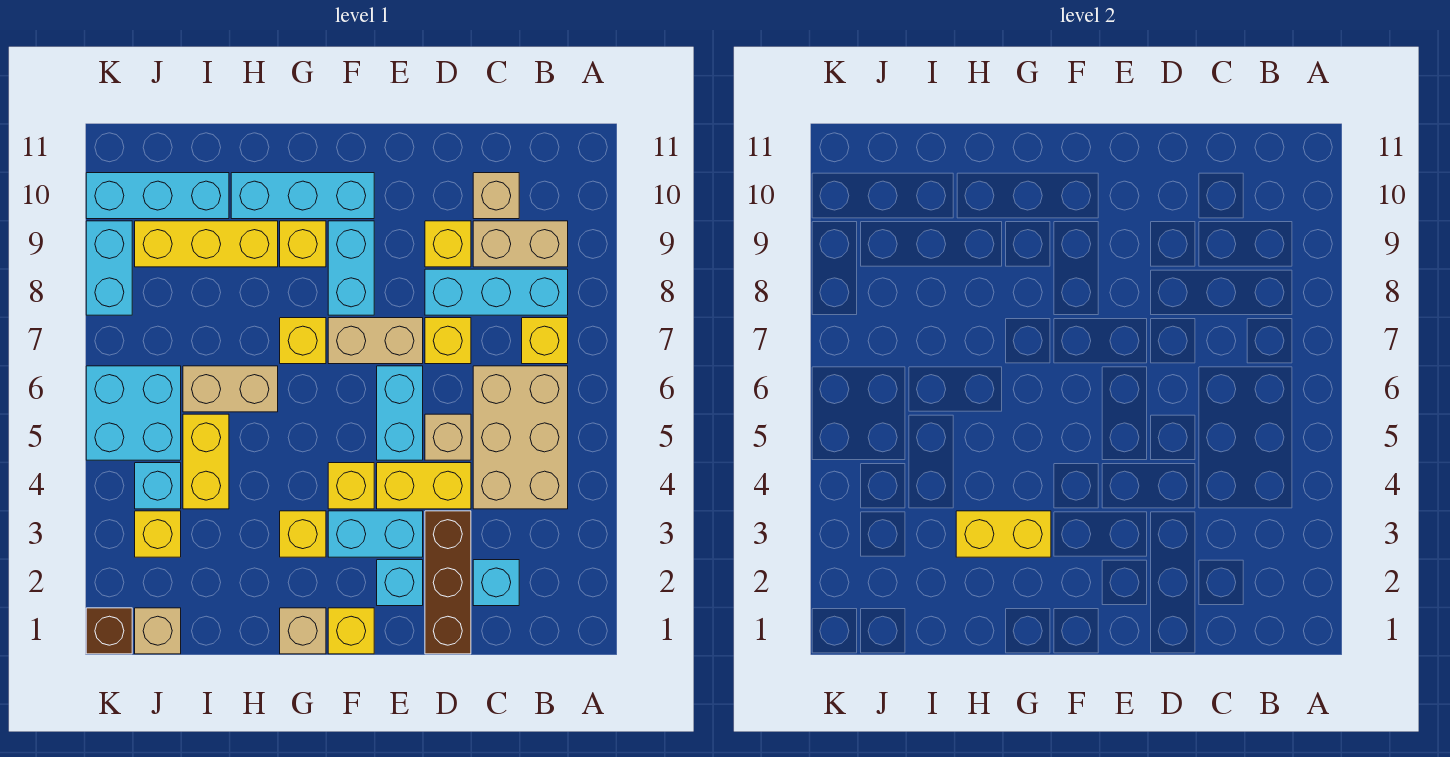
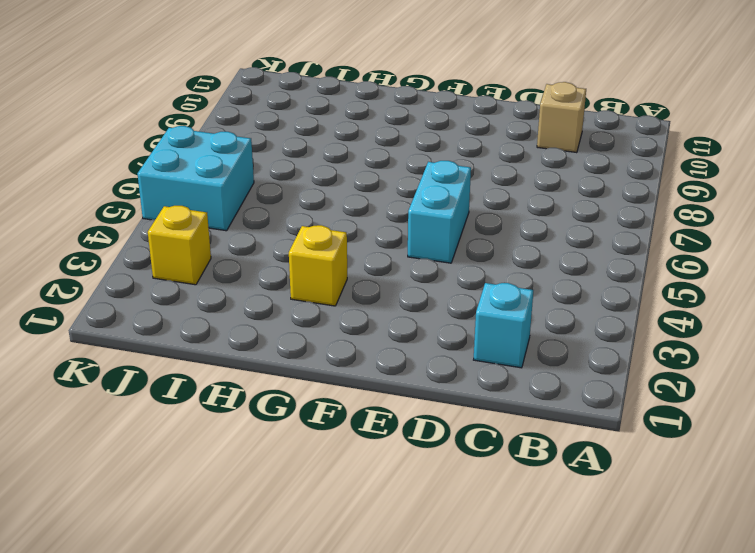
none -> tan brick B4:C6 level 1
none -> yellow brick B7 level 1
none -> cyan brick B8:D8 level 1
none -> tan brick B9:C9 level 1

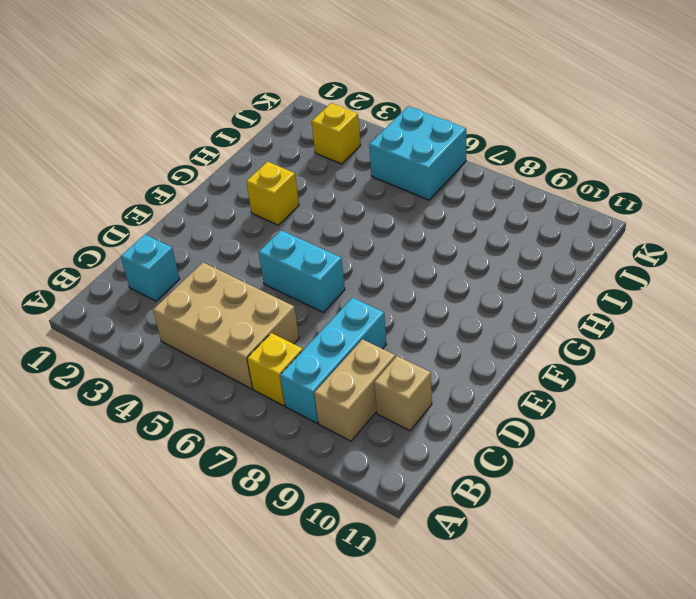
none -> brown brick D1:D3 level 1
none -> yellow brick D4:E4 level 1
none -> tan brick D5 level 1
none -> yellow brick D7 level 1

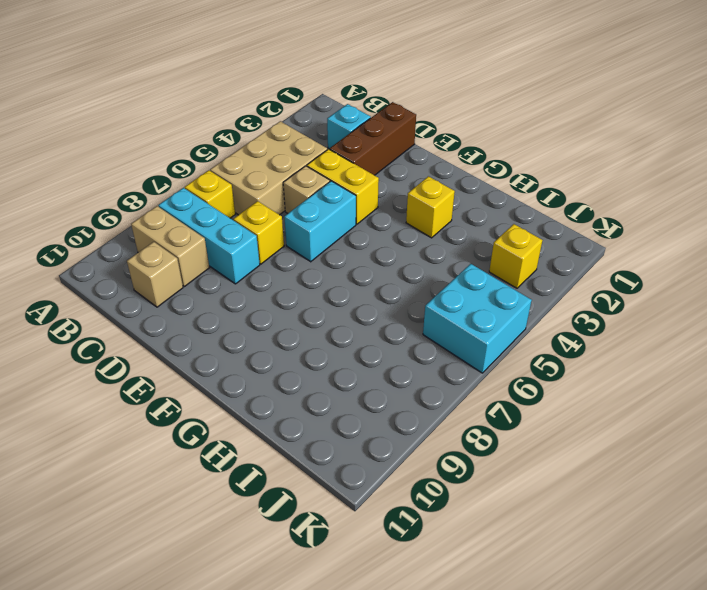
none -> yellow brick D9 level 1
none -> cyan brick E2 level 1
none -> cyan brick E3:F3 level 1
none -> tan brick E7:F7 level 1

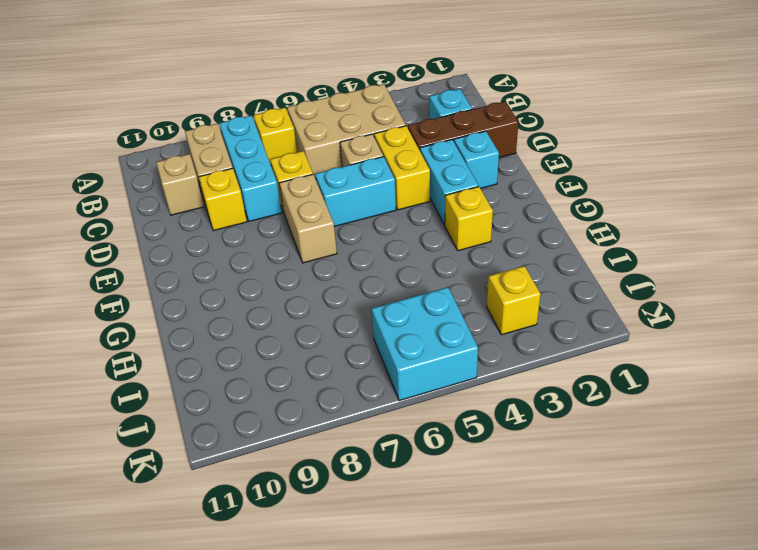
none -> yellow brick F1 level 1
none -> yellow brick F4 level 1
none -> cyan brick F8:F9 level 1
none -> cyan brick F10:H10 level 1

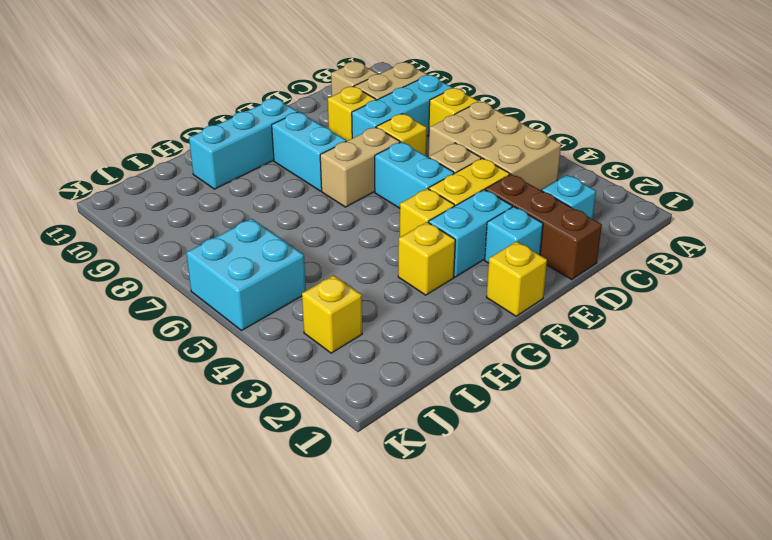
none -> tan brick G1 level 1
none -> yellow brick G7 level 1
none -> yellow brick G9 level 1
none -> tan brick H6:I6 level 1

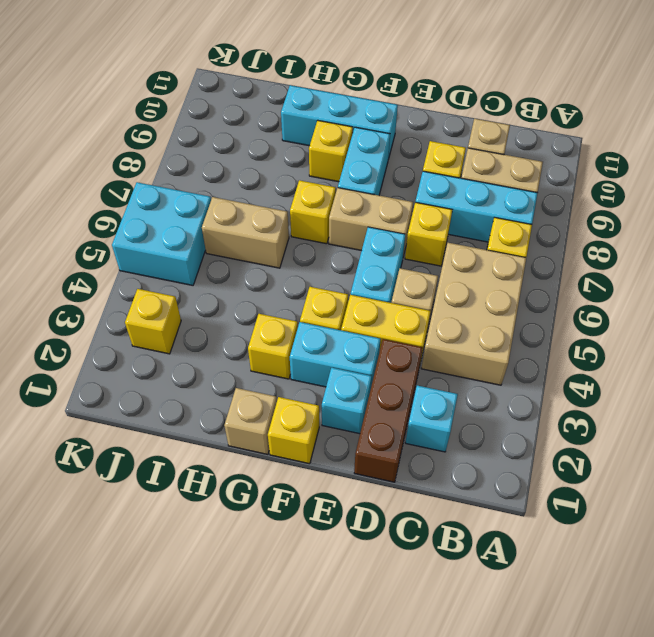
none -> yellow brick H9:J9 level 1
none -> yellow brick I4:I5 level 1
none -> cyan brick I10:K10 level 1
none -> tan brick J1 level 1

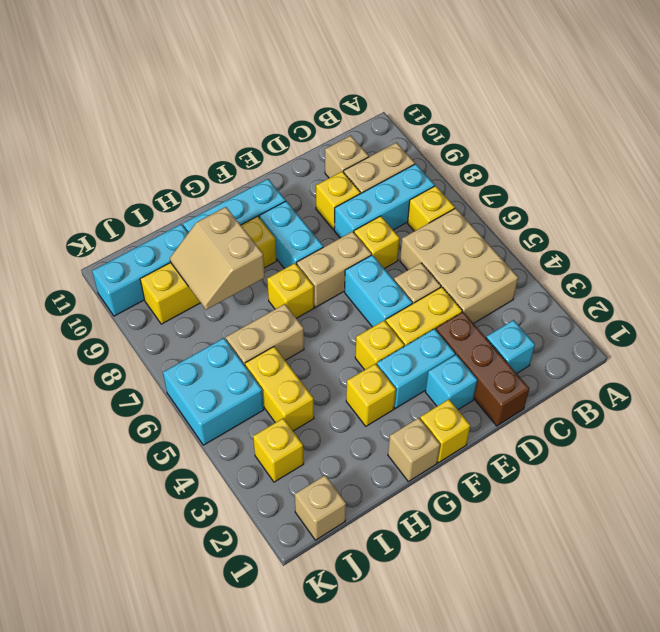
tan slope H8:I9 level 2 top H -> none
none -> cyan brick J4 level 1
none -> brown brick K1 level 1
none -> cyan brick K8:K9 level 1
none -> yellow brick G3:H3 level 2

